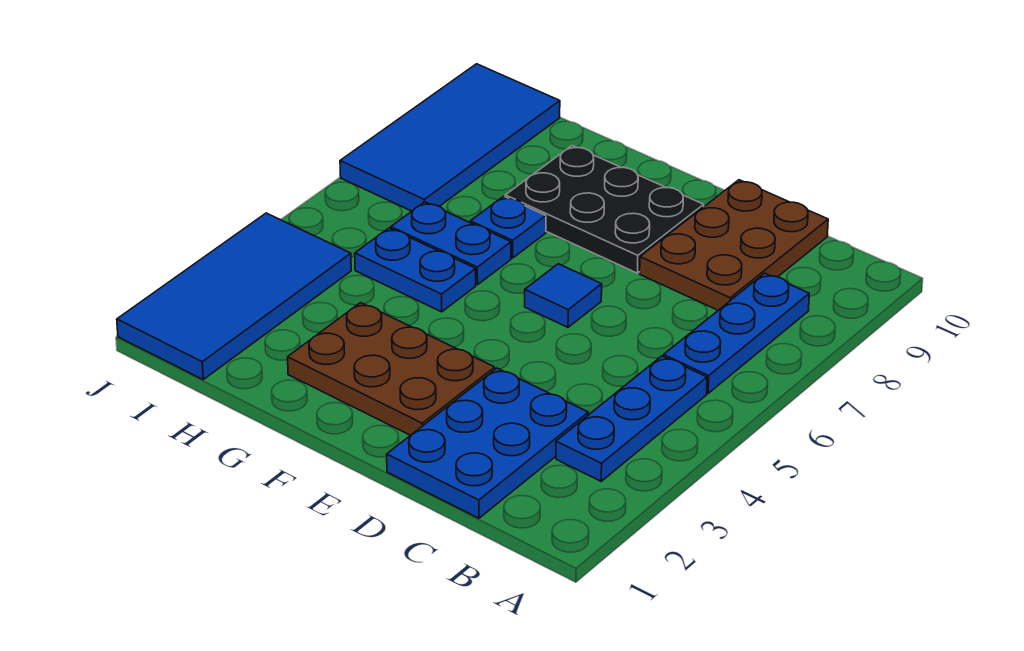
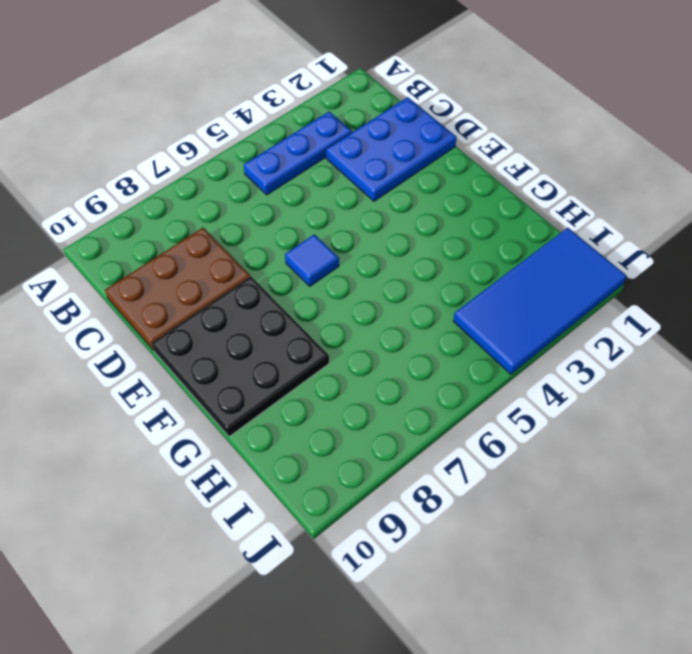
black plate E8:G10 level 1 -> black plate E8:G9 level 1
none -> blue plate B6:B8 level 1
none -> brown plate E2:G3 level 1
none -> blue plate G5:H5 level 1

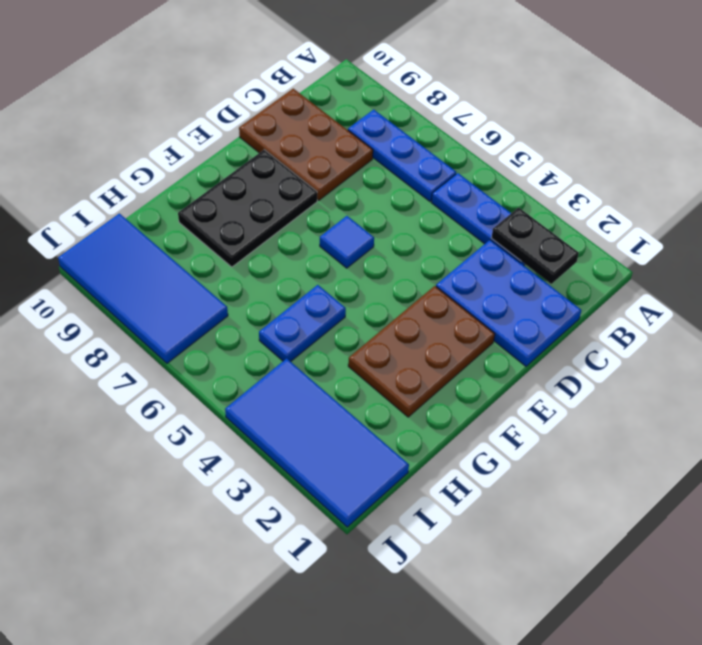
black plate B2:B3 level 2 -> none
none -> blue plate G6:H6 level 1
none -> blue plate G7 level 1

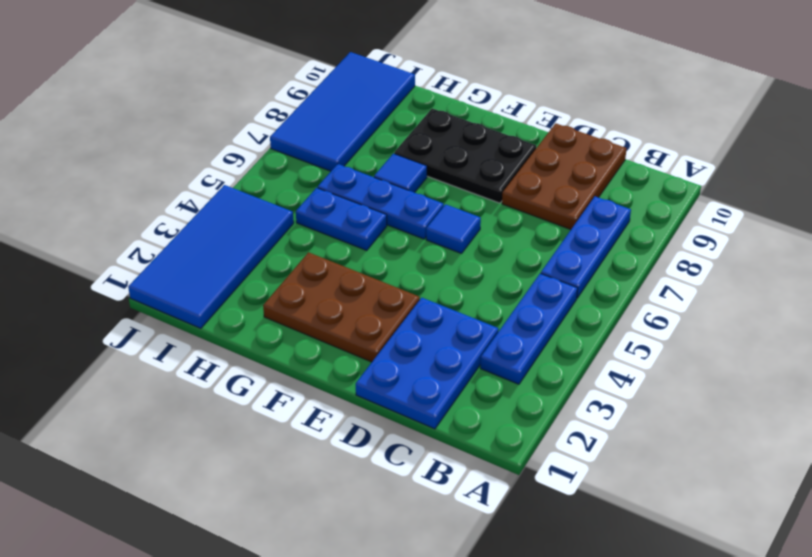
blue plate F6:H6 level 1 -> blue plate G6:H6 level 1
blue tile G7 level 1 -> blue plate G7 level 1

